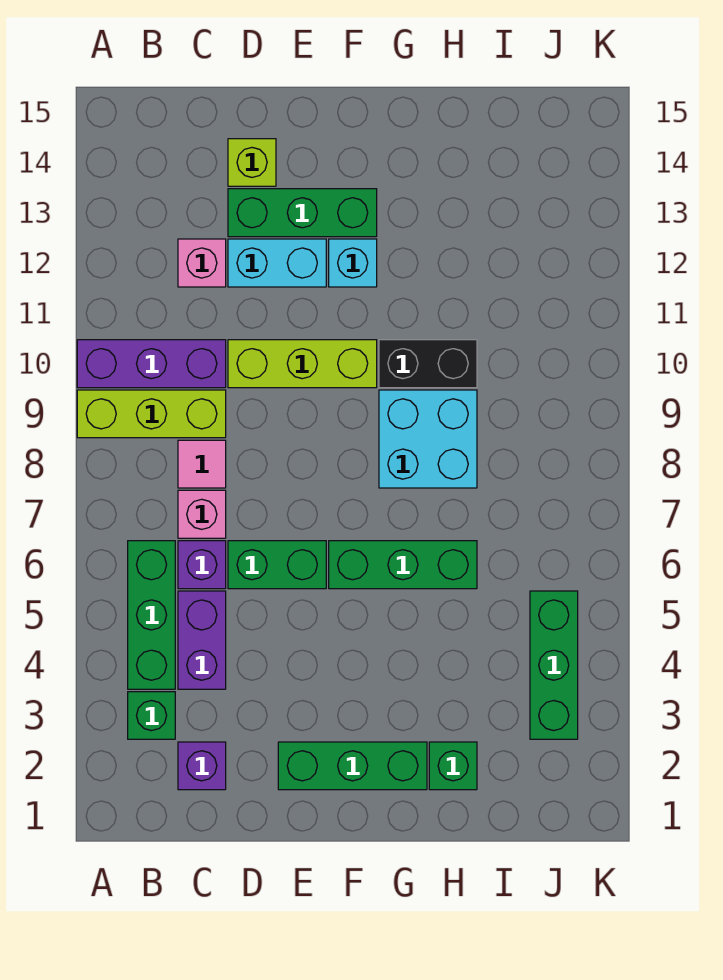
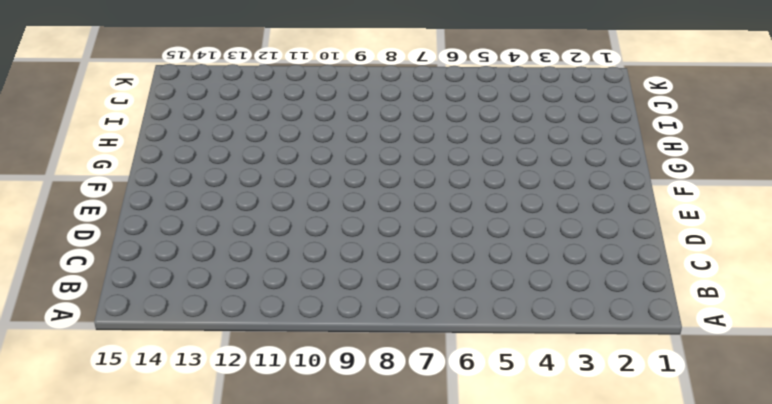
none -> lime brick A9:C9 level 1
none -> purple brick A10:C10 level 1
none -> green brick B3 level 1

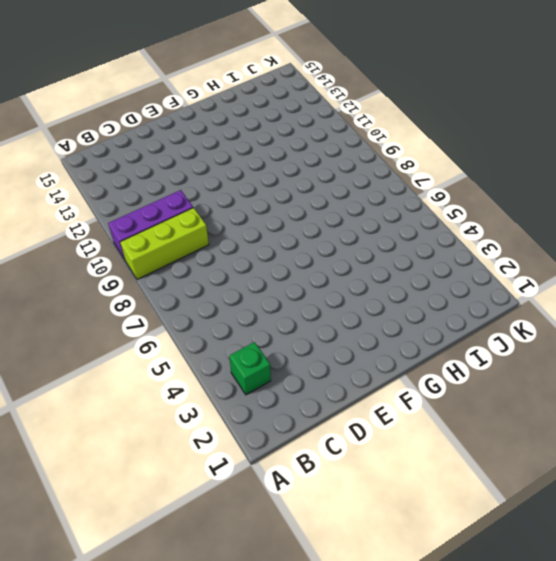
none -> green brick B4:B6 level 1
none -> purple brick C2 level 1
none -> purple brick C4:C5 level 1

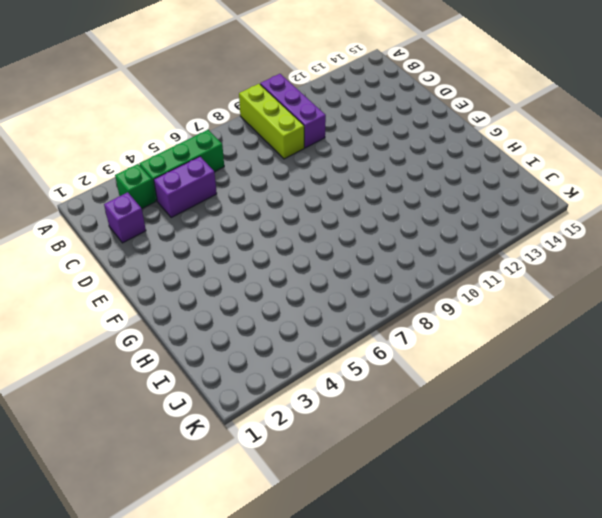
none -> purple brick C6 level 1
none -> pink brick C7 level 1
none -> pink tile C8 level 1

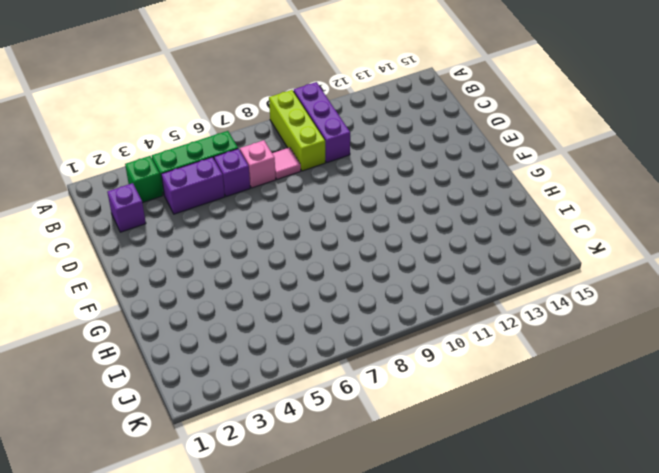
none -> pink brick C12 level 1
none -> green brick D6:E6 level 1
none -> lime brick D10:F10 level 1

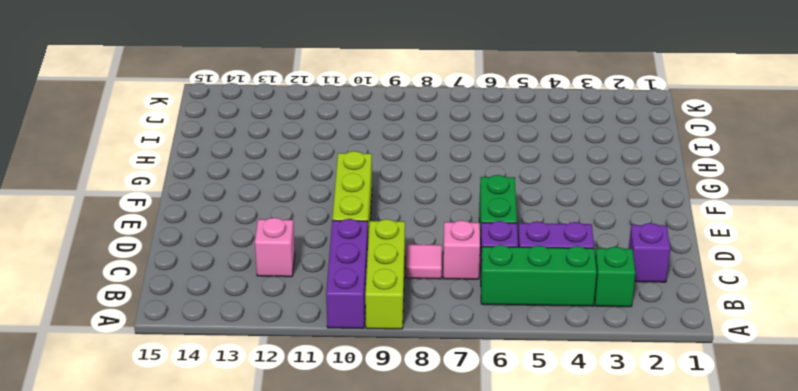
none -> cyan brick D12:E12 level 1
none -> green brick D13:F13 level 1
none -> lime brick D14 level 1

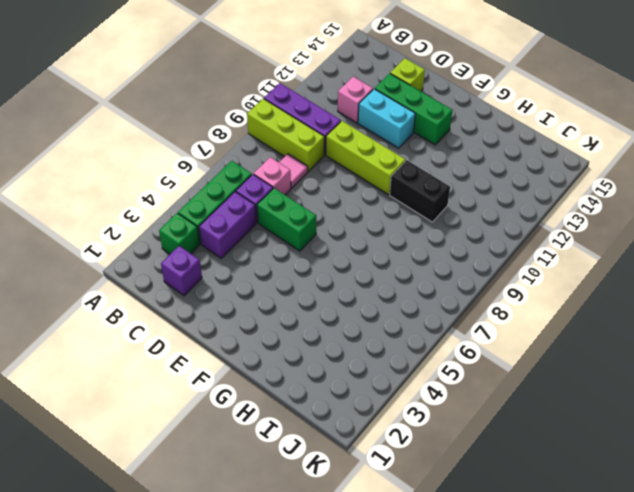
none -> green brick E2:G2 level 1
none -> green brick F6:H6 level 1
none -> cyan brick F12 level 1

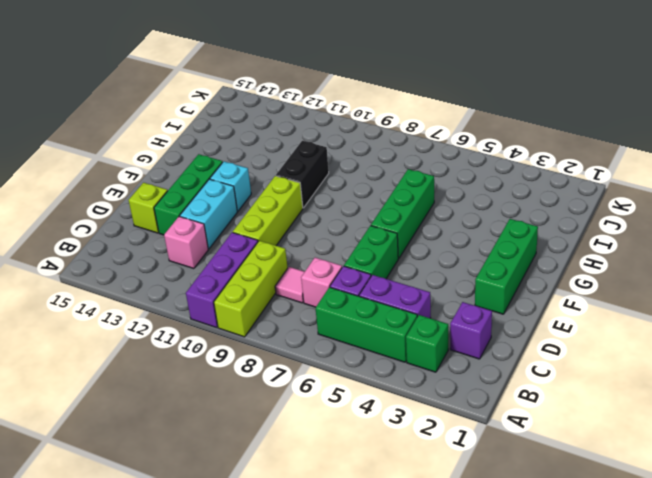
none -> cyan brick G8:H9 level 1
none -> green brick H2 level 1
none -> green brick J3:J5 level 1

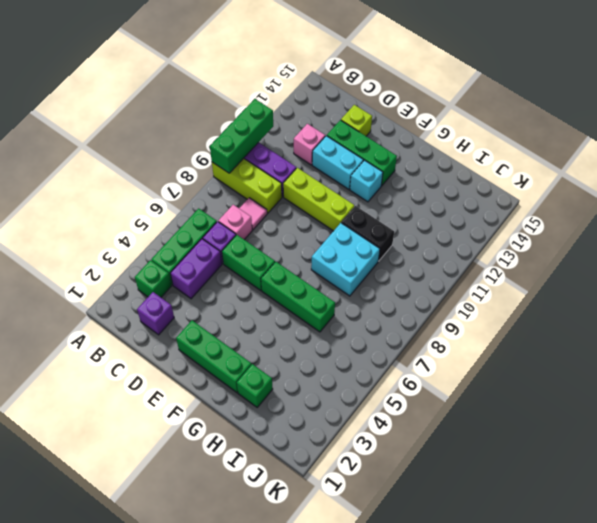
green brick A9:A11 level 2 -> green brick J3:J5 level 1

